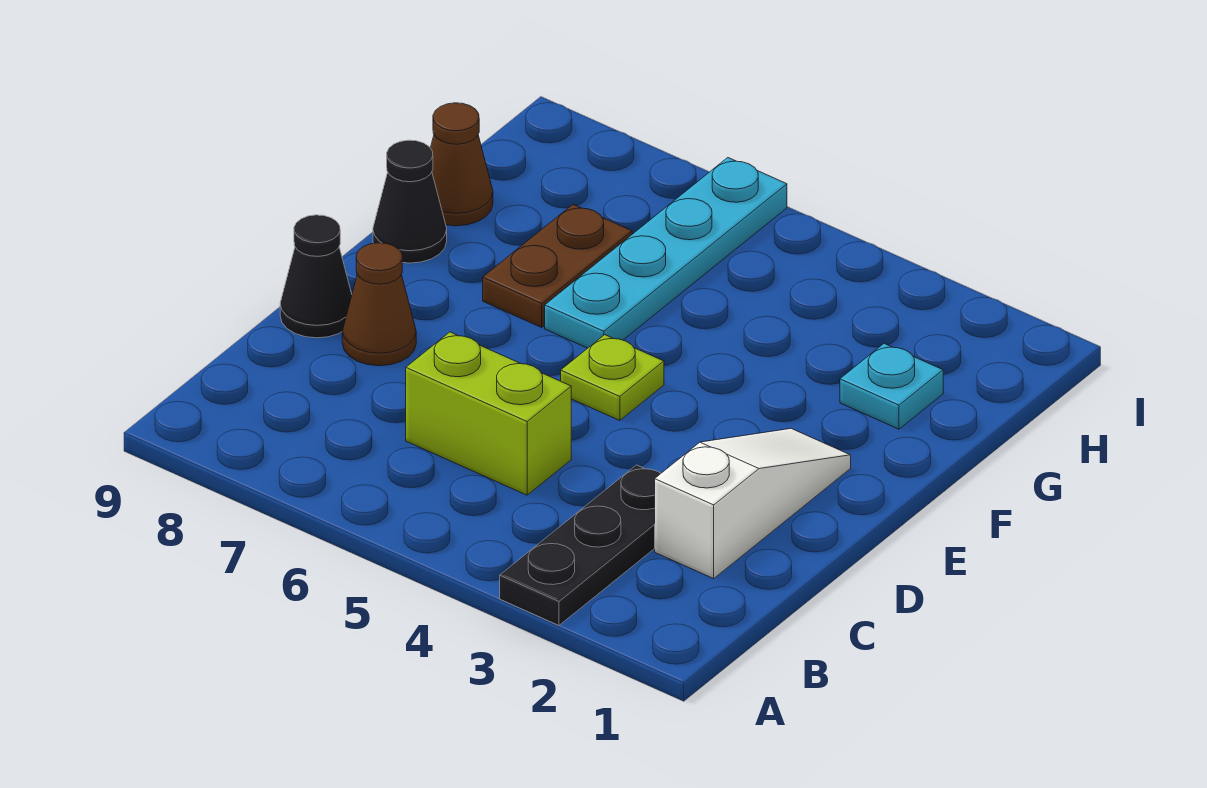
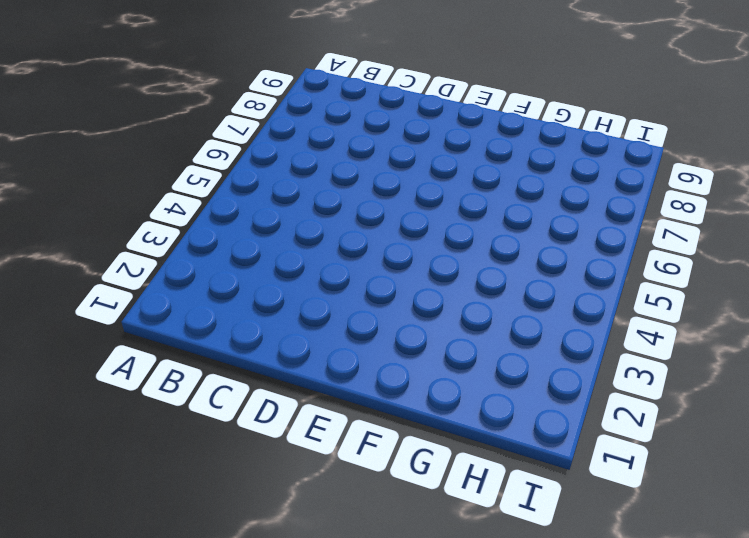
none -> black plate A3:C3 level 1
none -> white slope C2:E2 level 1 top C

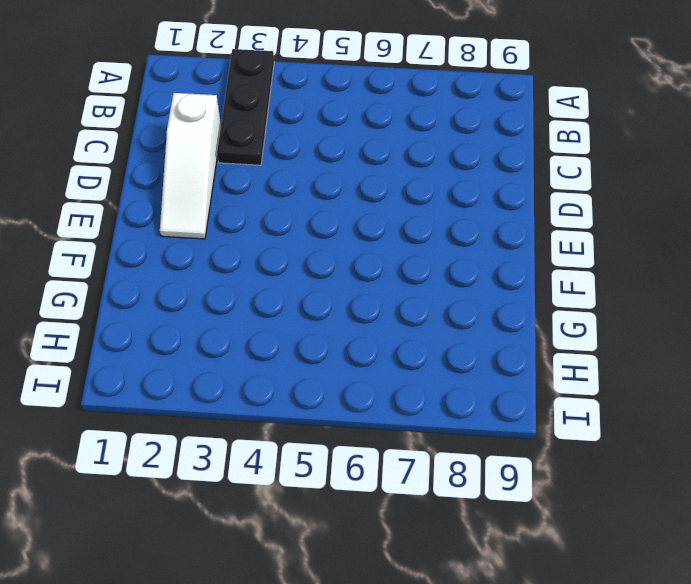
none -> lime brick C5:C6 level 1
none -> brown cone D8 level 1

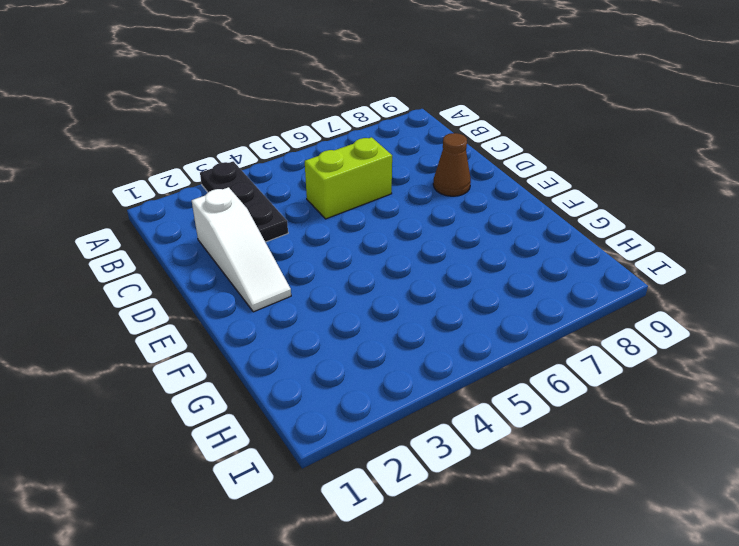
none -> black cone D9 level 1
none -> lime plate E5 level 1

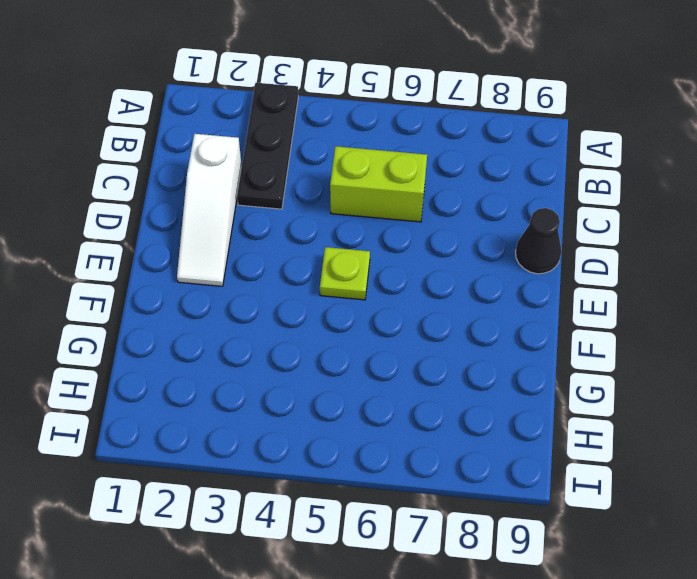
none -> brown cone D8 level 1
none -> cyan plate F6:I6 level 1

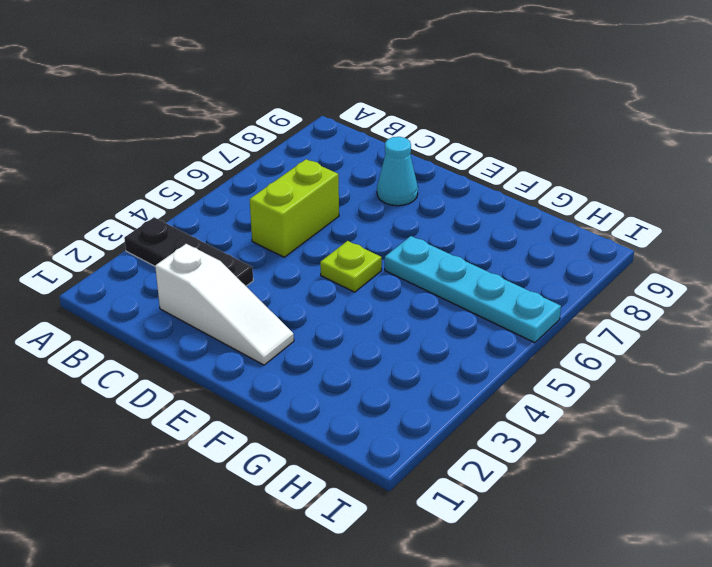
cyan cone D8 level 1 -> brown cone D8 level 1
none -> black cone D9 level 1
none -> brown plate F7:G7 level 1

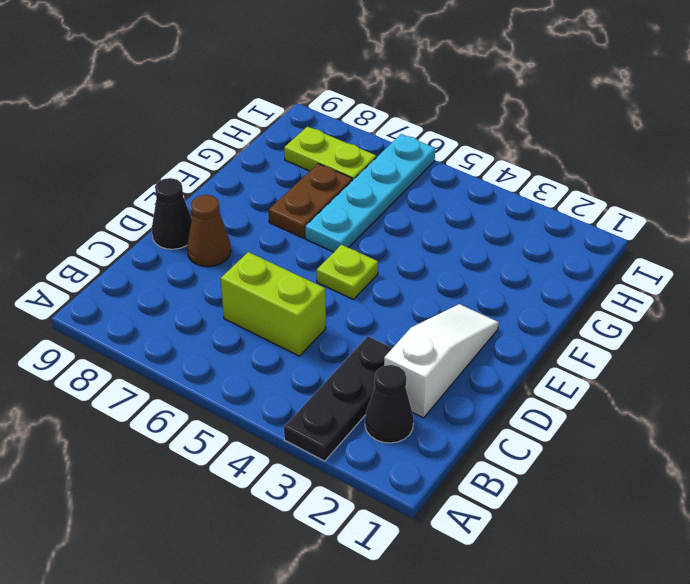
black cone B2 level 1 -> black cone F9 level 1
lime plate H7:H8 level 1 -> none
none -> cyan plate G2 level 1
none -> brown cone G9 level 1

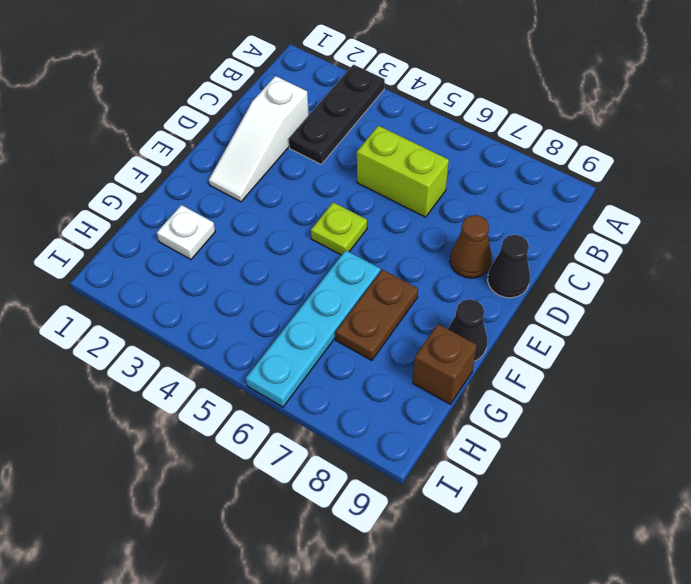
white plate G2 level 1 -> cyan plate G2 level 1
brown brick G9 level 1 -> brown cone G9 level 1

